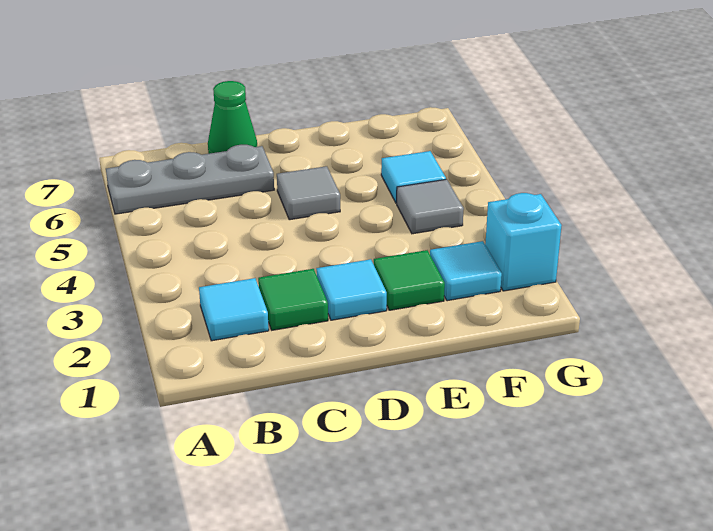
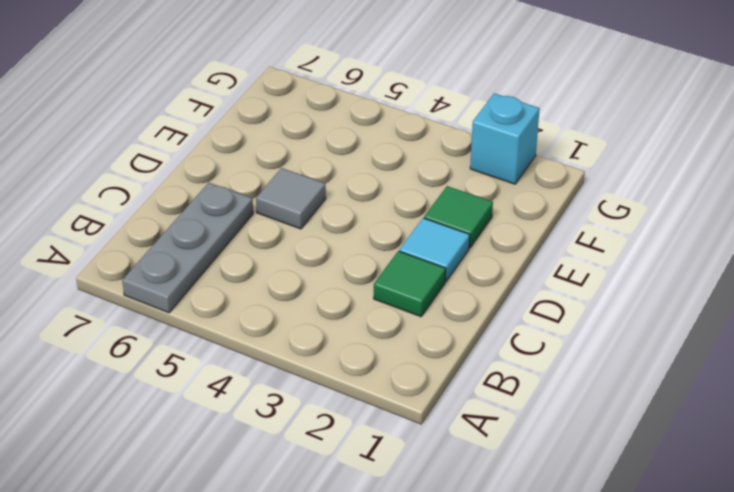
none -> cyan tile B2 level 1
none -> green cone C7 level 1

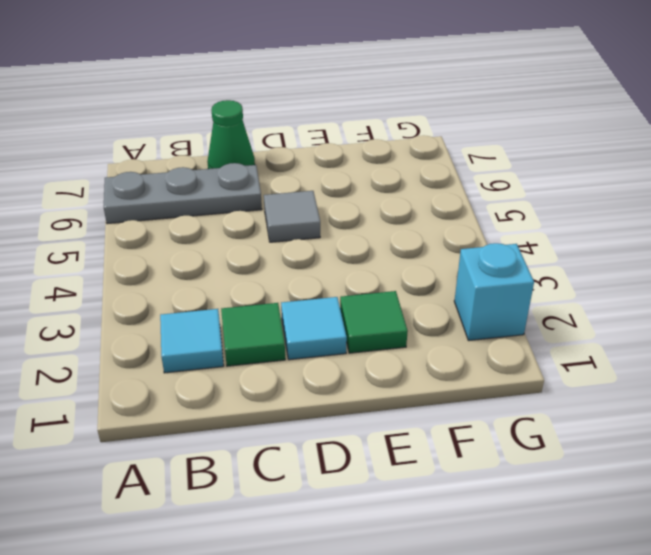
none -> cyan tile F2 level 1
none -> grey tile F4 level 1

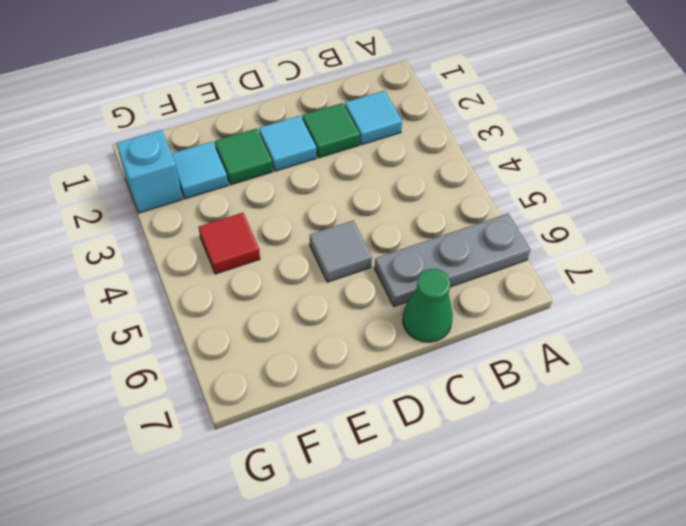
red tile F4 level 1 -> grey tile F4 level 1
none -> cyan tile F5 level 1

